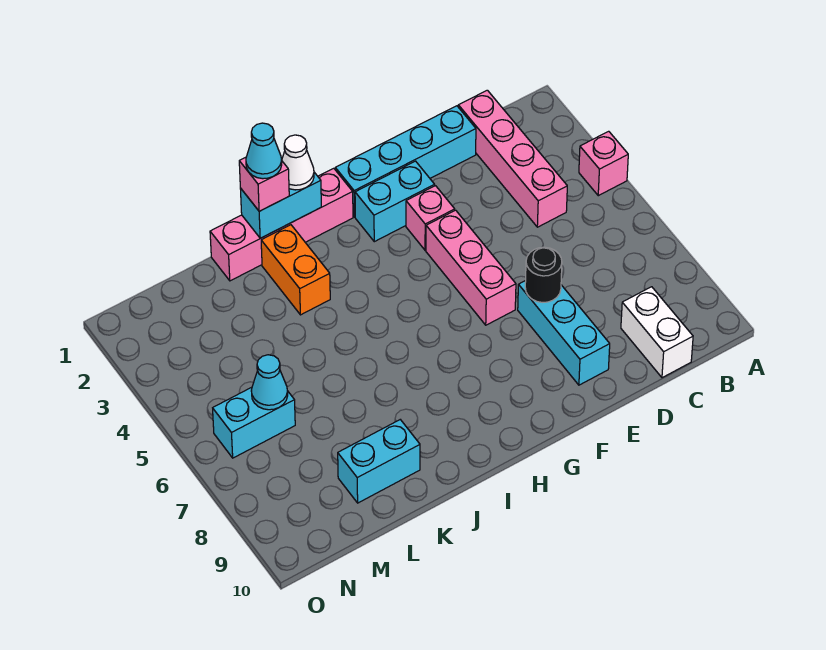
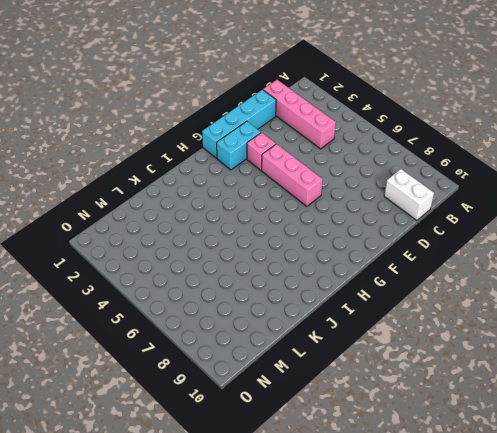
none -> pink brick A4 level 1
none -> cyan brick E7:E9 level 1
none -> pink brick H1:K1 level 1

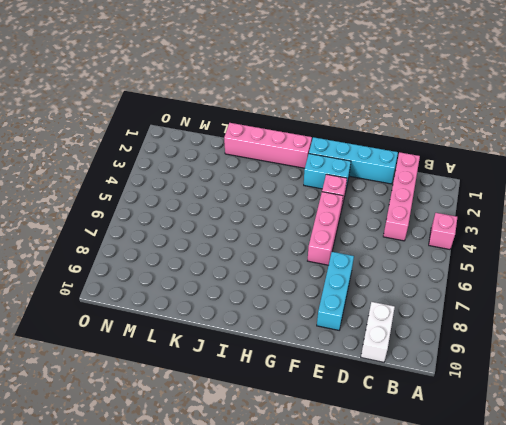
none -> orange brick J2:J3 level 1
none -> cyan brick K9:L9 level 1
none -> cyan brick M6:N6 level 1

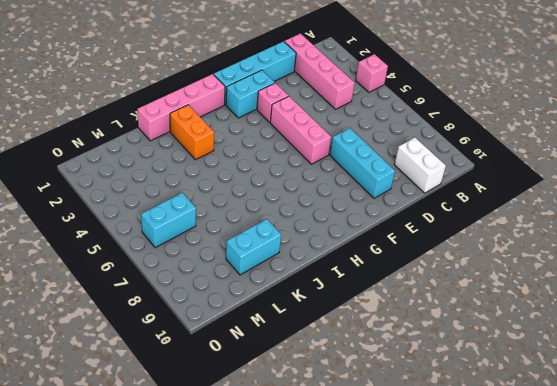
none -> black round brick E7 level 2
none -> cyan brick I1:J1 level 2
none -> cyan cone M6 level 2

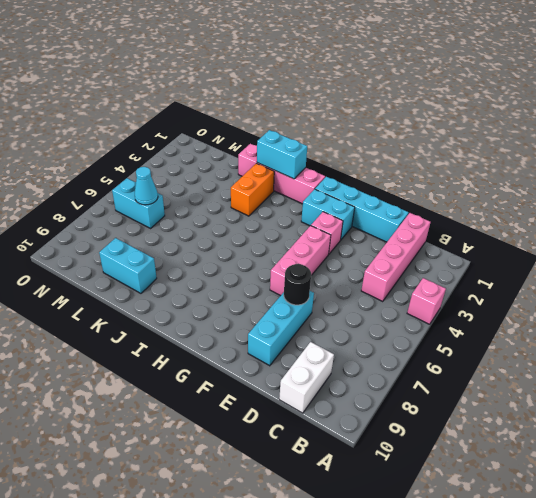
none -> white cone I1 level 3
none -> pink brick J1 level 3
none -> cyan cone J1 level 4

